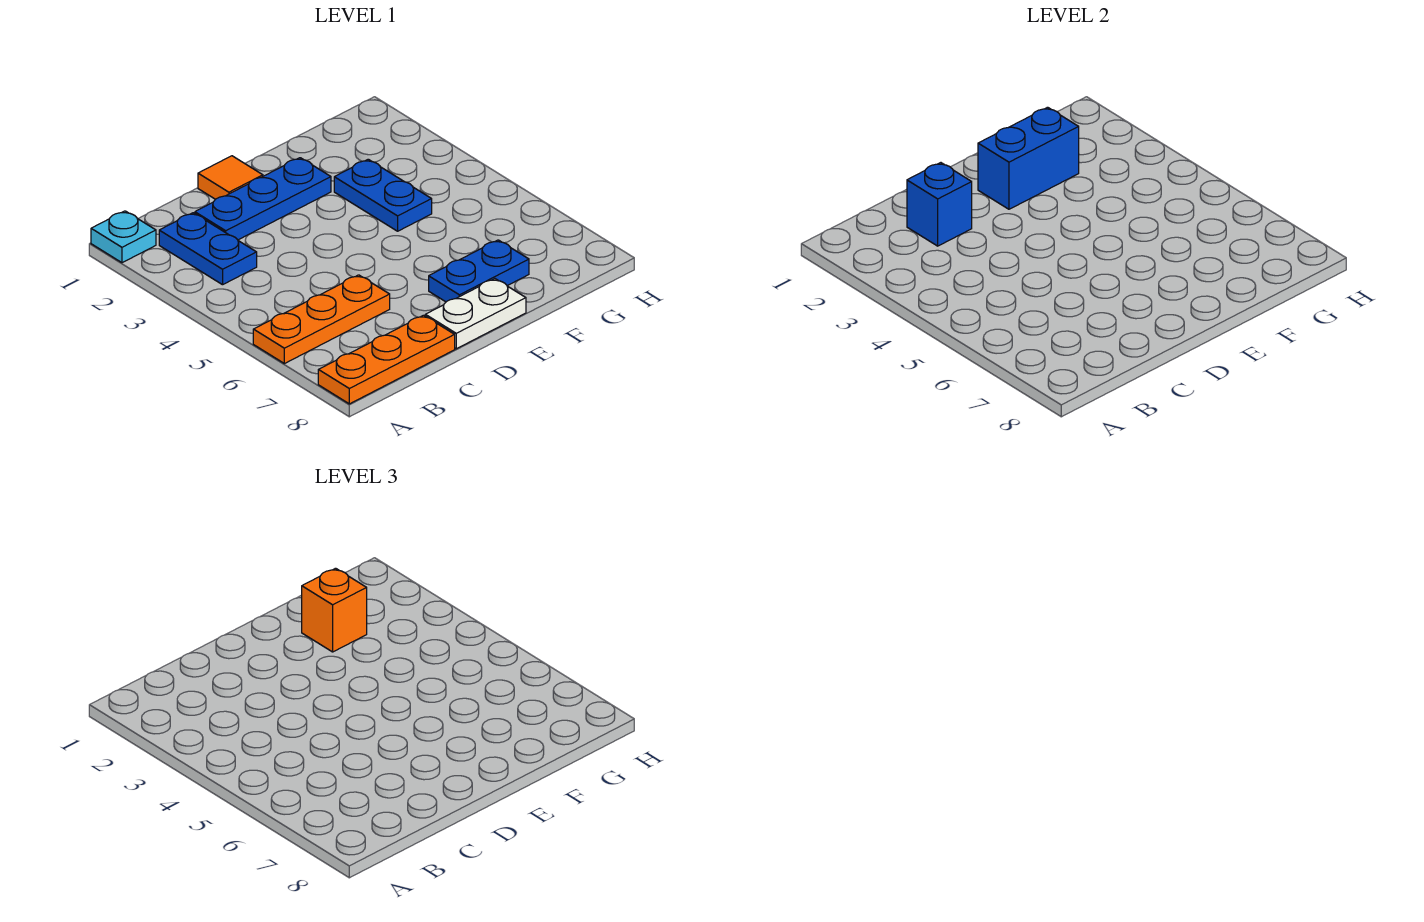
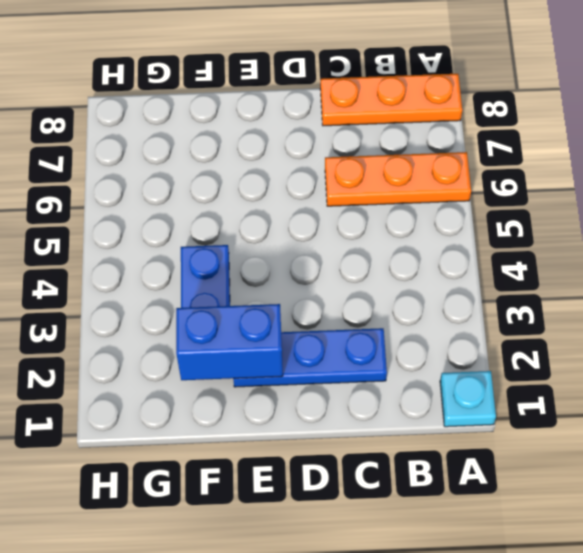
none -> blue plate B2:B3 level 1
none -> orange tile D1 level 1
none -> white plate D8:E8 level 1

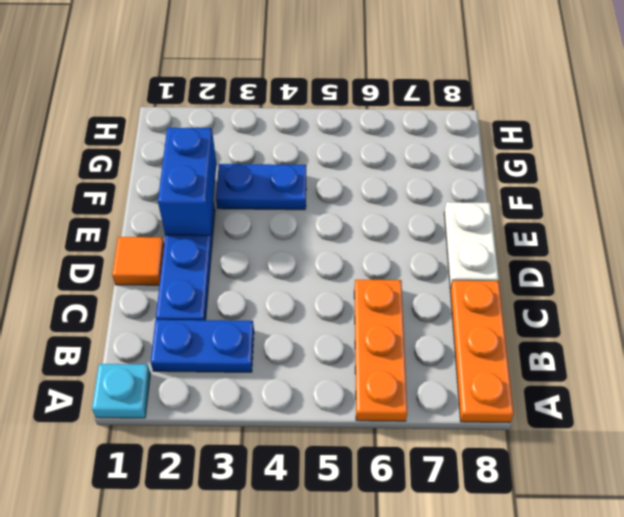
none -> blue plate E7:F7 level 1
none -> blue brick C2 level 2
none -> orange brick F2 level 3

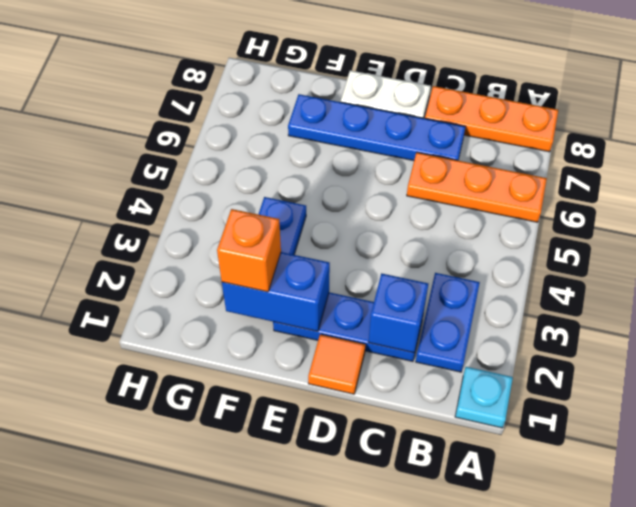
blue plate C7:F7 level 1 -> blue plate E7:F7 level 1

